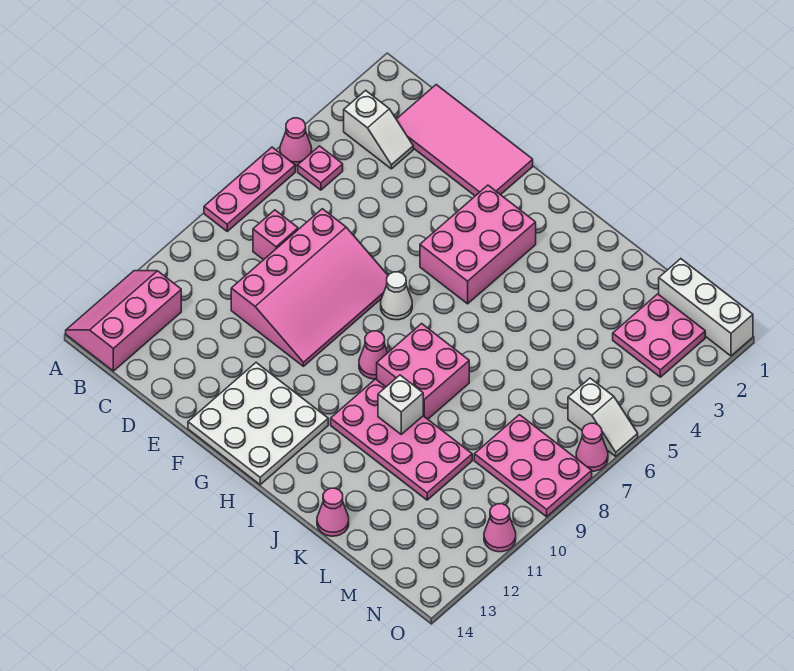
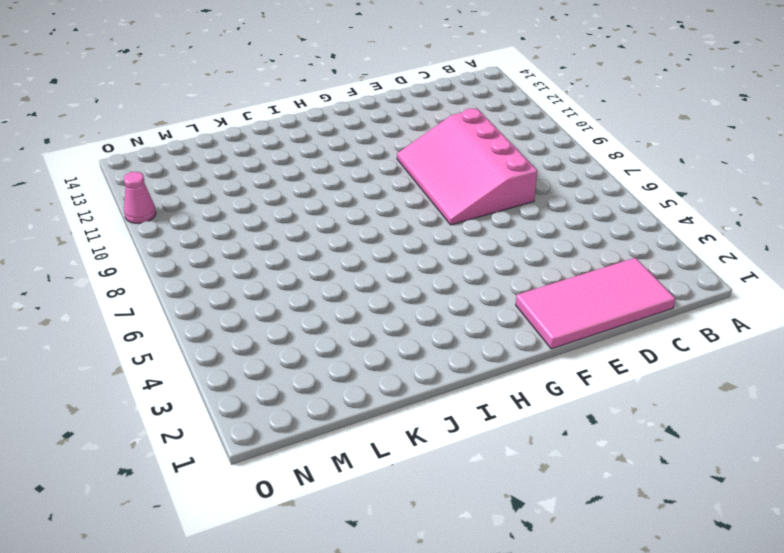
none -> pink cone A5 level 1
none -> pink plate A6:A8 level 1
none -> pink slope A12:B14 level 1 top B

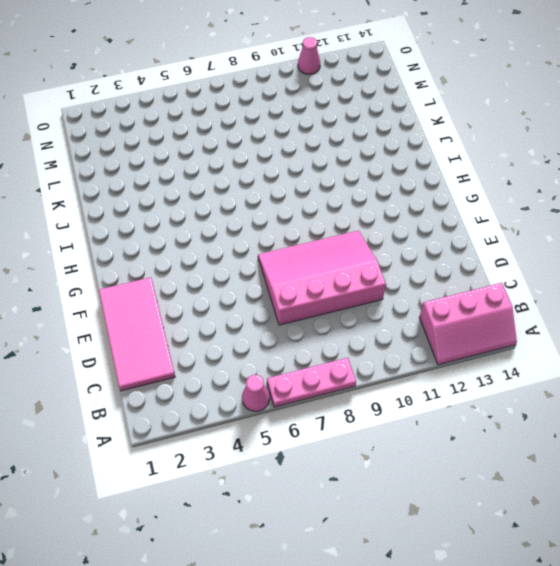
none -> white slope B3:C3 level 1 top B
none -> pink plate B5 level 1
none -> pink brick C8 level 1

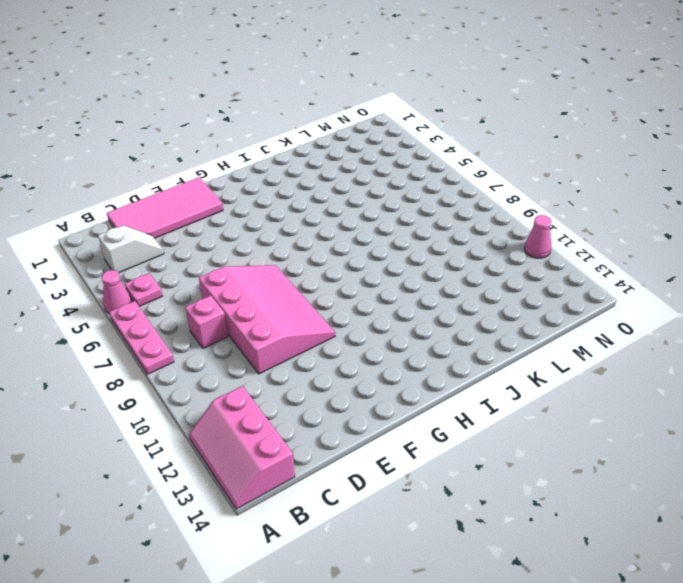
none -> white plate F12:H14 level 1
none -> pink brick G3:H5 level 1
none -> white cone G7 level 1

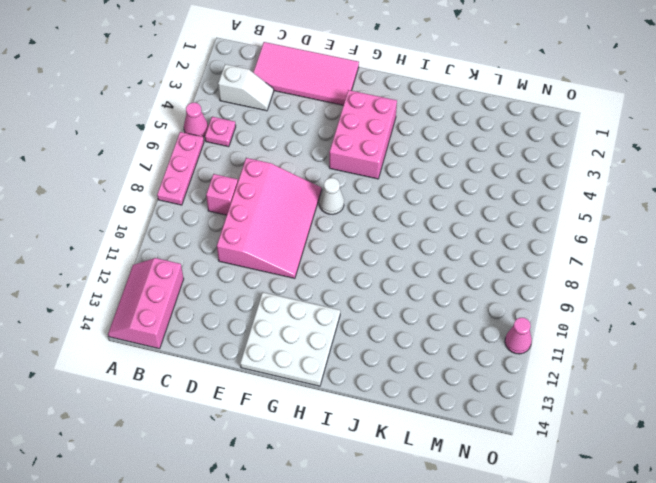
none -> pink cone H9 level 1
none -> pink brick I8:J9 level 1
none -> pink plate I10:L11 level 1

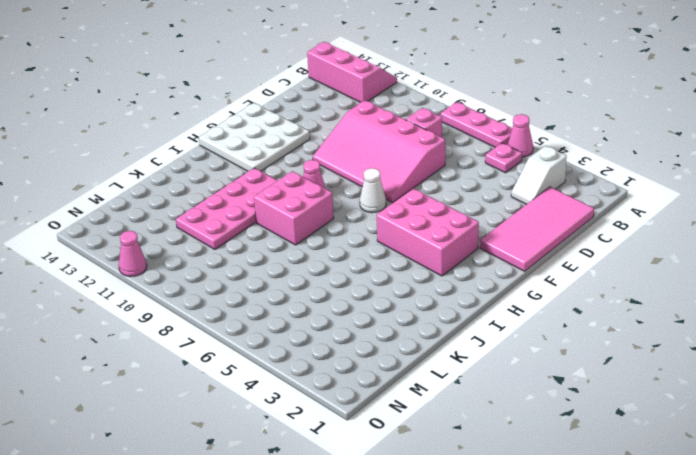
none -> pink cone K14 level 1
none -> white brick M1:O1 level 1
none -> pink plate M2:N3 level 1

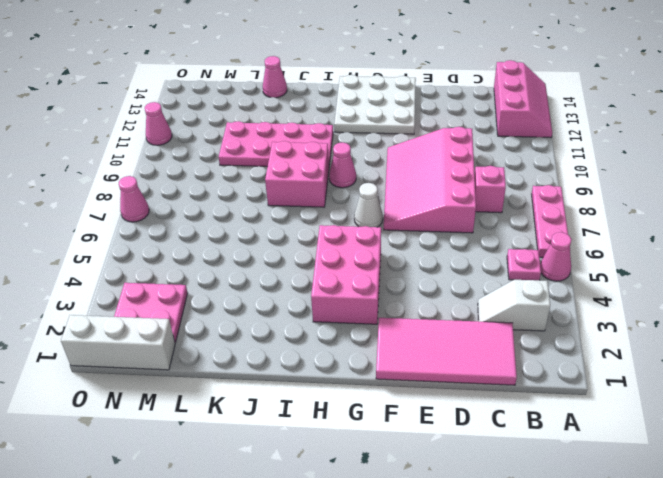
none -> pink plate M8:O9 level 1
none -> white slope N6:O6 level 1 top N
none -> white brick J10 level 2

